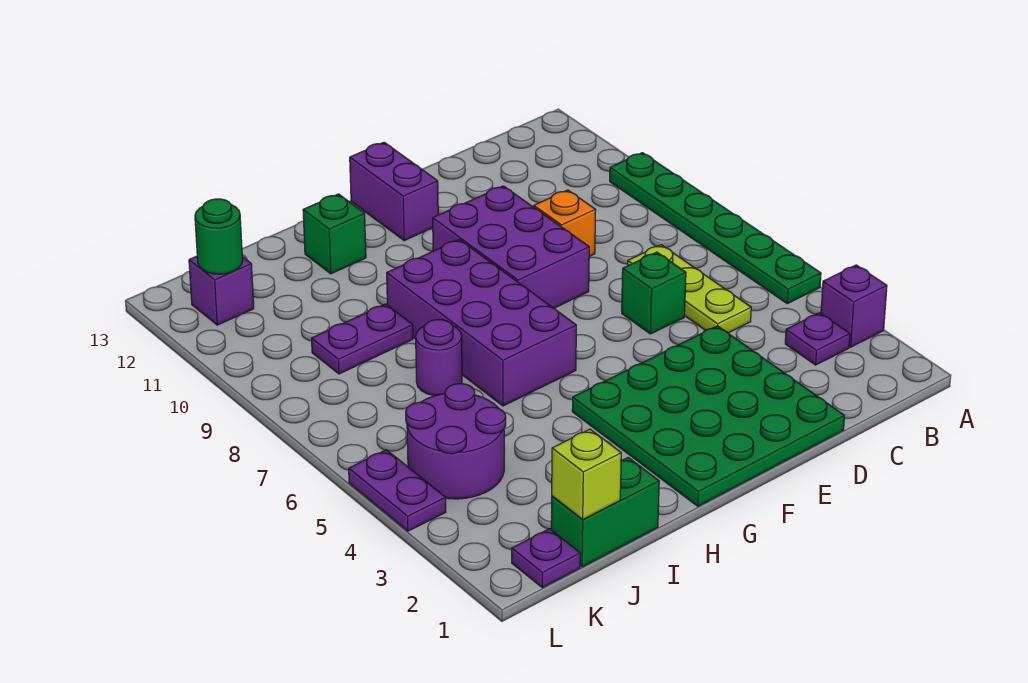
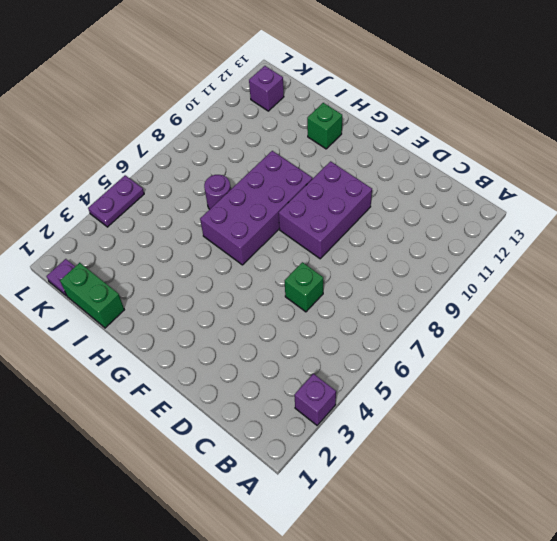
none -> green plate A5:A10 level 1
none -> purple plate B3 level 1
none -> lime plate C5:C7 level 1

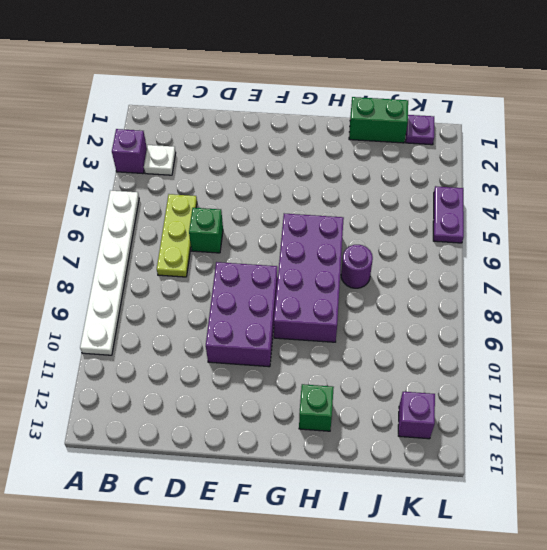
white plate A5:A10 level 1 -> green plate A5:A10 level 1
white plate B3 level 1 -> purple plate B3 level 1
none -> green plate D1:G4 level 1
none -> orange brick D9 level 1
none -> purple brick F12:F13 level 1

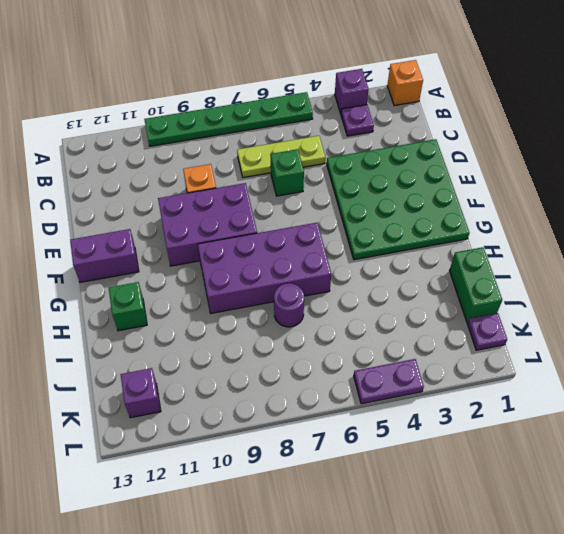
orange brick A1 level 1 -> none
none -> purple plate I9:J9 level 1
none -> purple round brick J4:K5 level 1
none -> lime brick J1 level 2

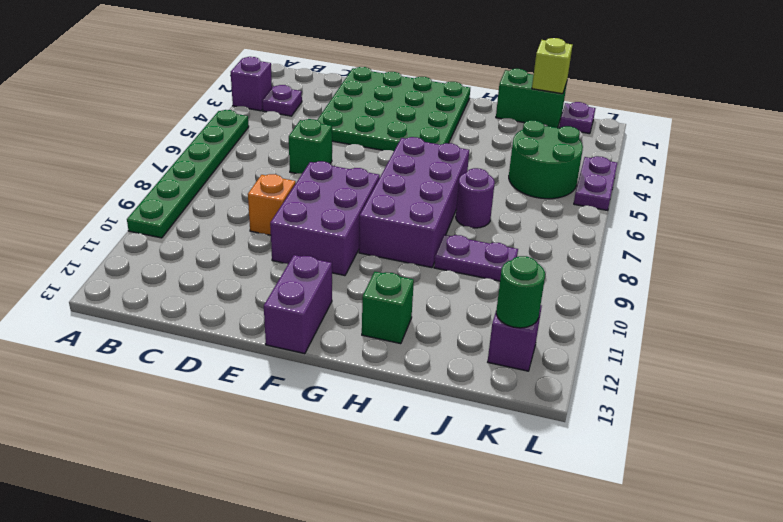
green round brick J4:K5 level 1 -> purple round brick J4:K5 level 1
none -> lime plate C5:C7 level 1

